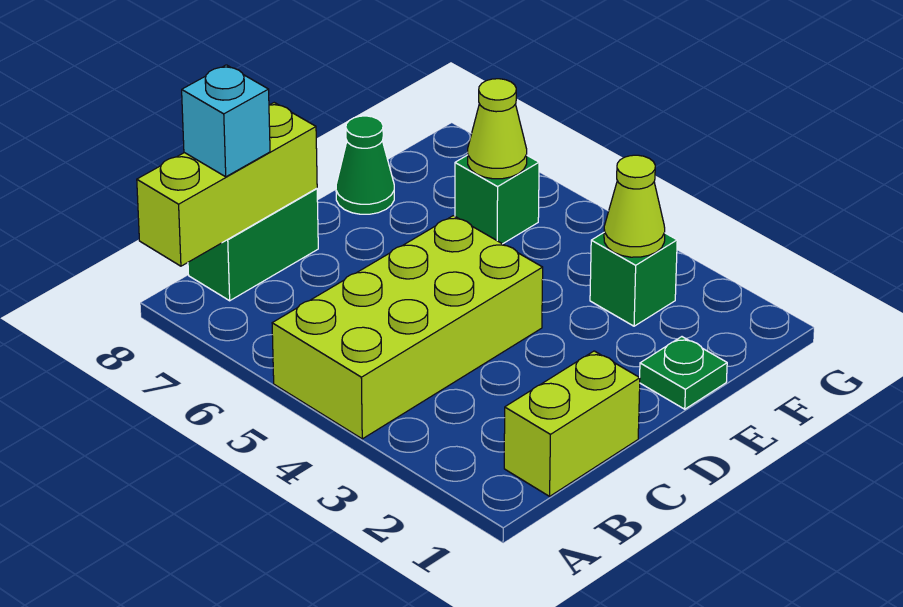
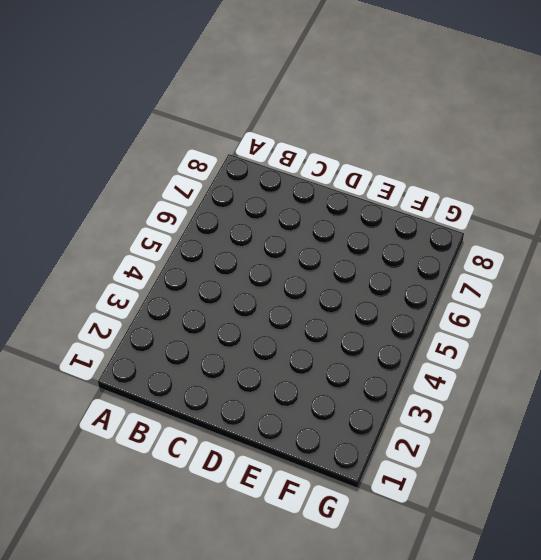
none -> lime brick A4:D5 level 1
none -> lime brick B1:C1 level 1

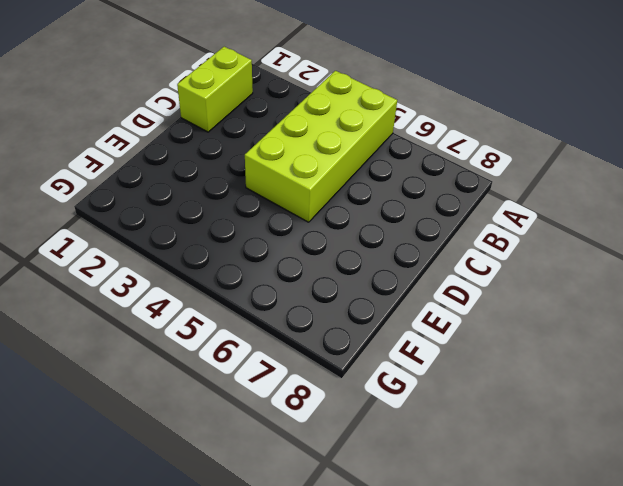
none -> green brick B8:C8 level 1
none -> green plate E1 level 1

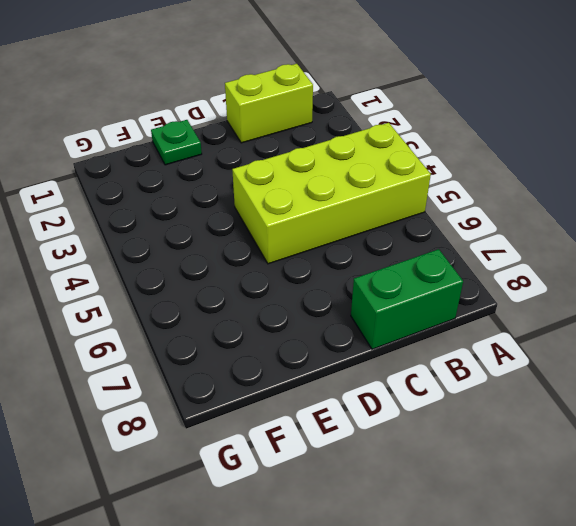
none -> green cone E8 level 1
none -> green brick F3 level 1

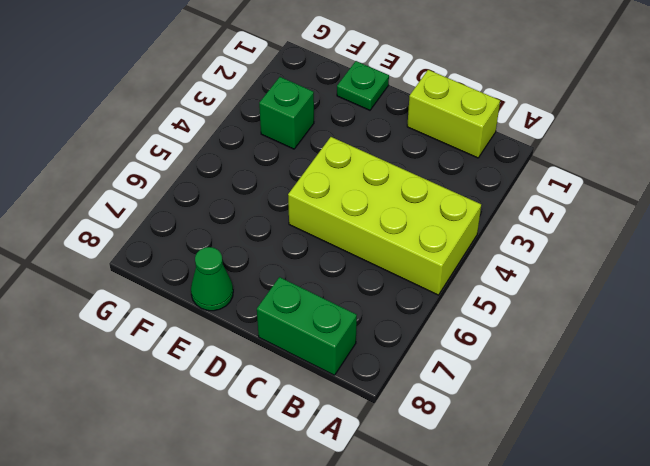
none -> green brick F6 level 1
none -> lime brick A8:C8 level 2

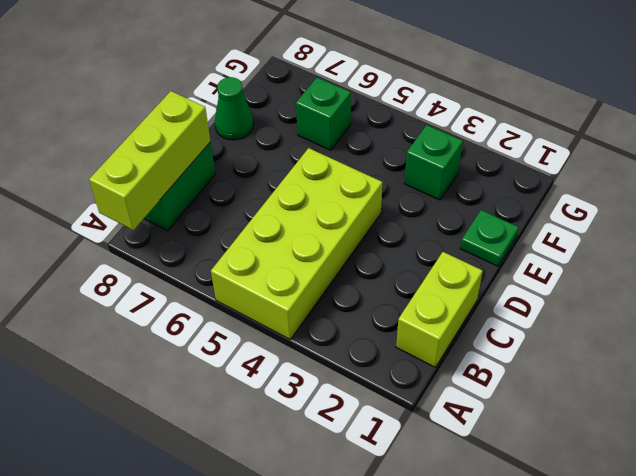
none -> lime cone F3 level 2
none -> lime cone F6 level 2

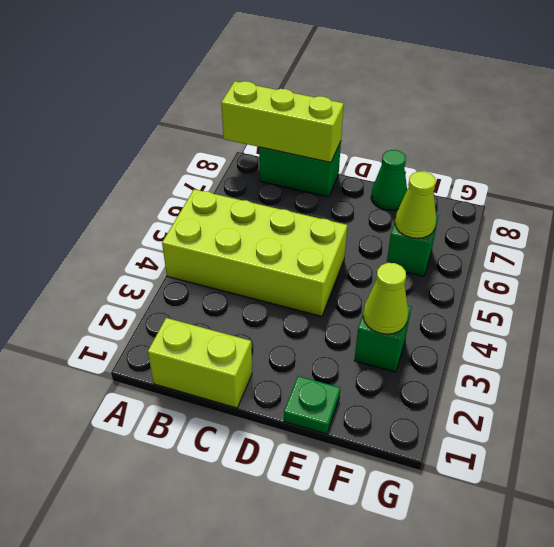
none -> cyan brick B8 level 3

